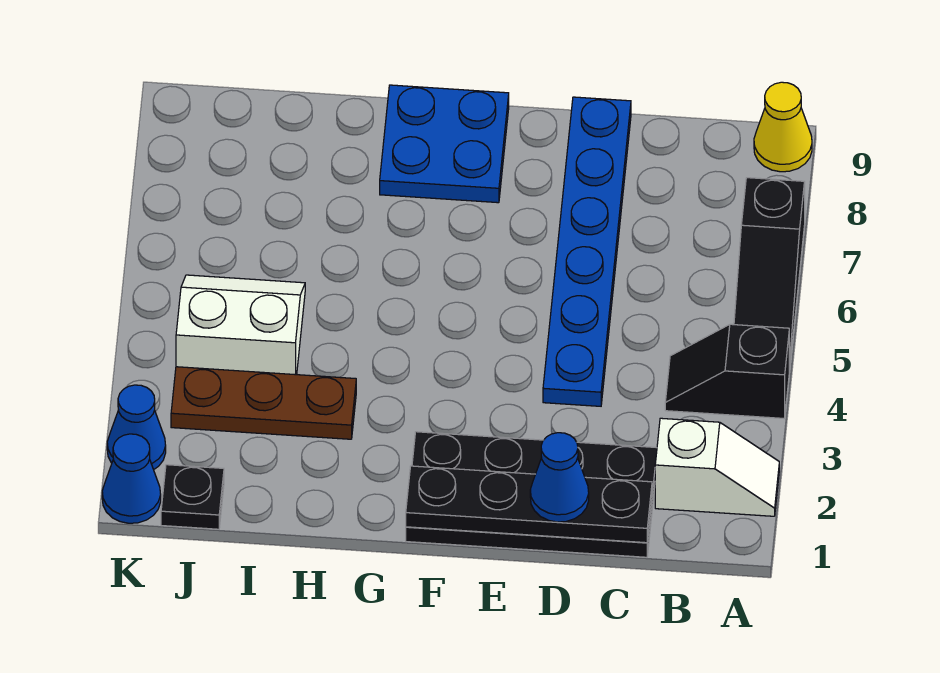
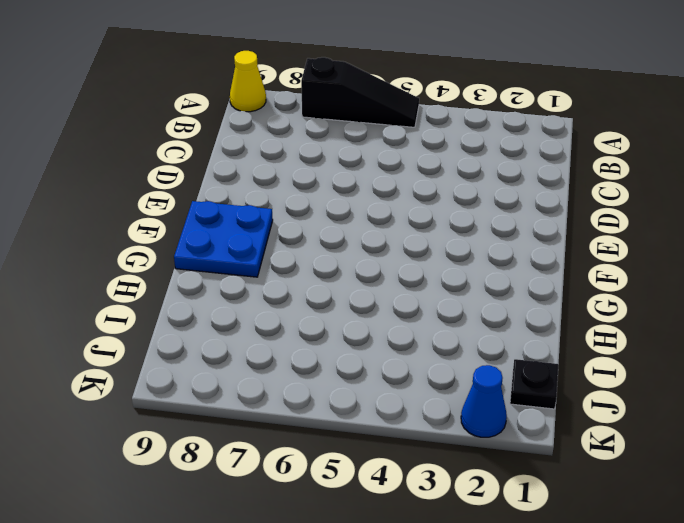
none -> white slope A2:B2 level 1 top B
none -> black slope A4:B4 level 1 top A
none -> black plate C1:F2 level 1

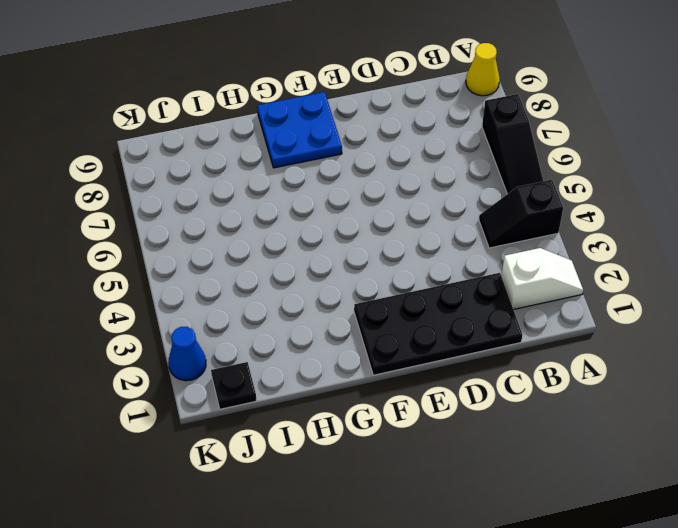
none -> blue plate D4:D9 level 1
none -> brown plate H3:J3 level 1
none -> white slope I4:J5 level 1 top 4

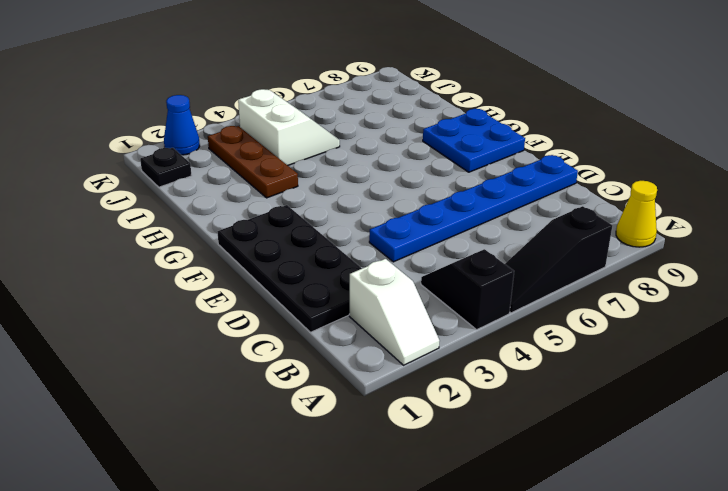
none -> blue cone K1 level 1
none -> black plate C1:F1 level 2
none -> blue cone D1 level 3

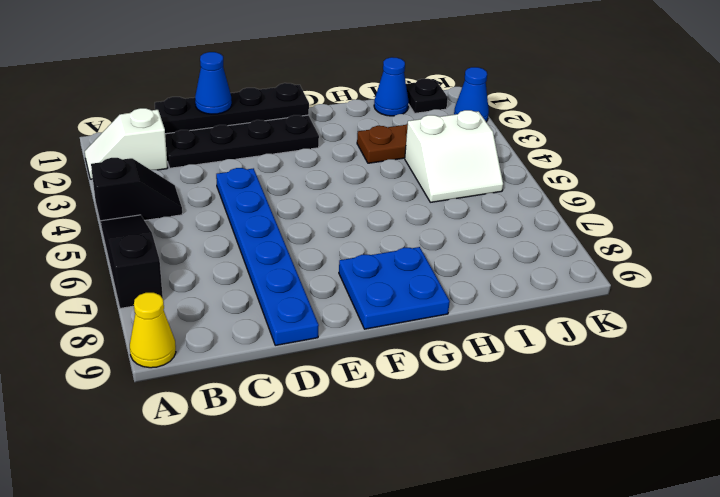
blue cone I1 level 1 -> blue cone K1 level 1

